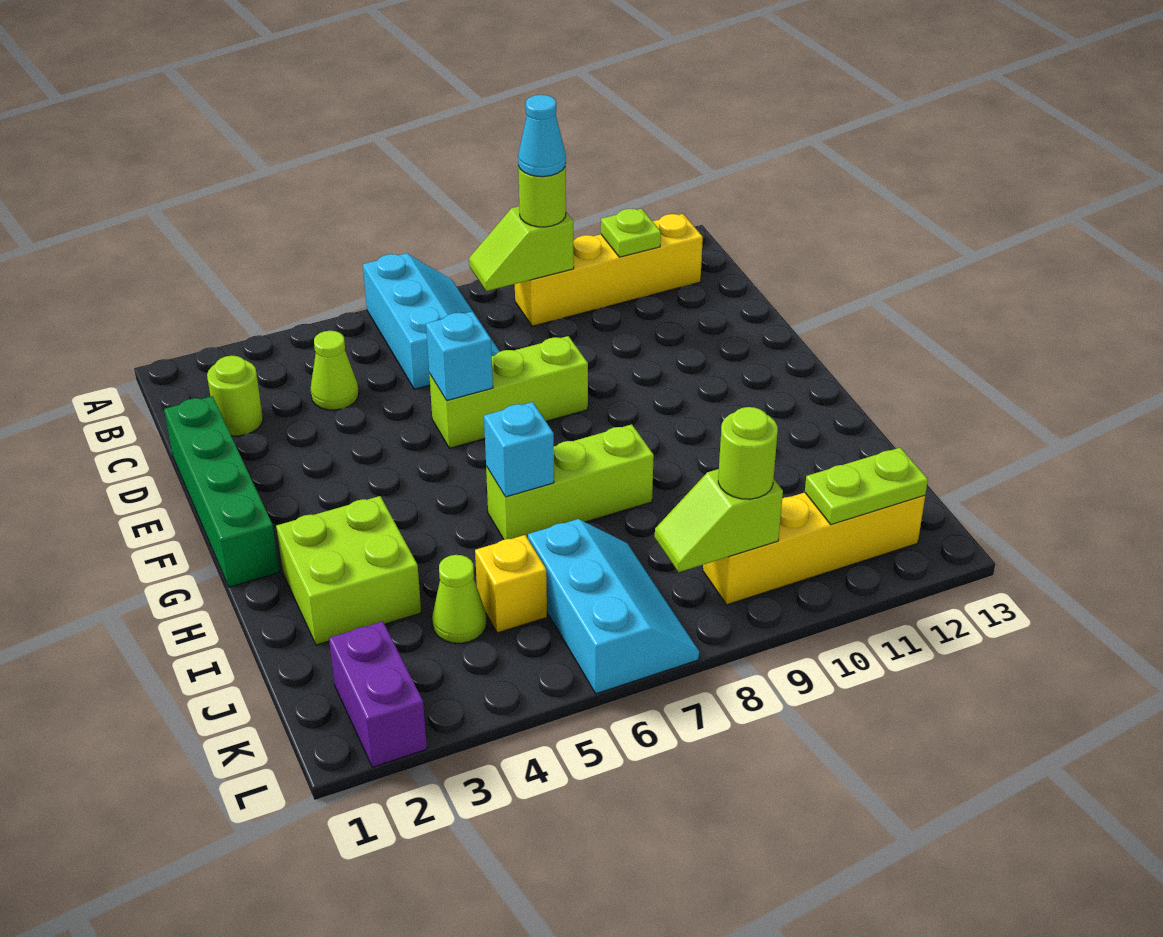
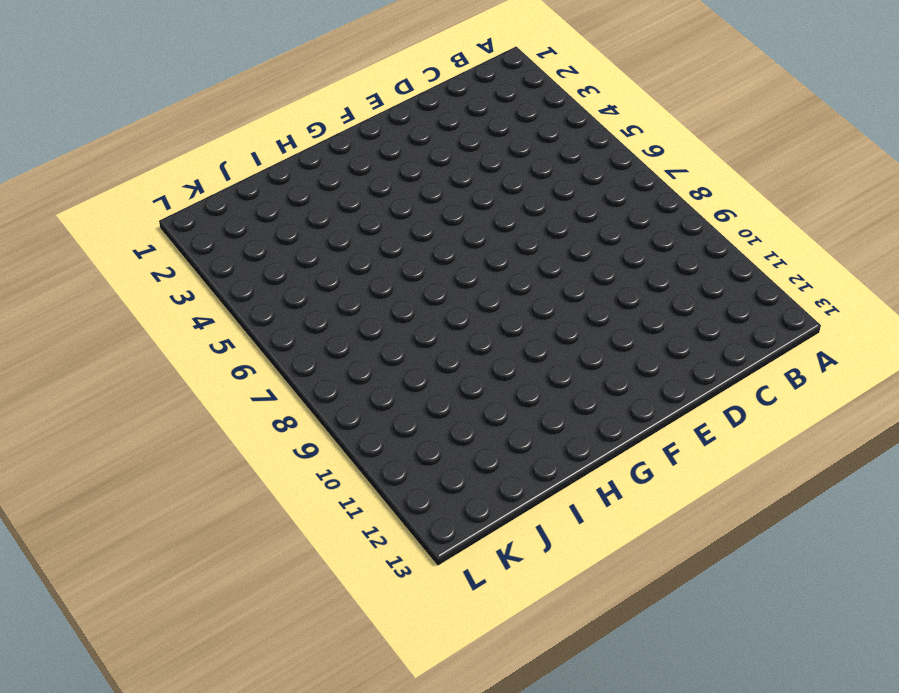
none -> cyan slope A6:C7 level 1 top 6
none -> yellow brick B9:B12 level 1
none -> lime round brick C2 level 1

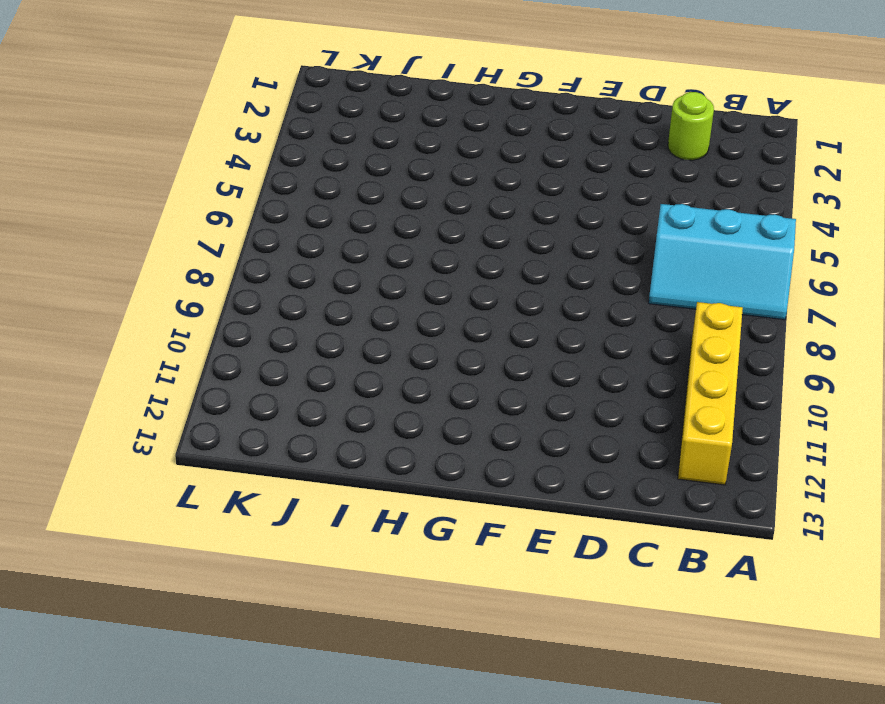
none -> lime cone C4 level 1
none -> green brick D1:G1 level 1
none -> lime brick E6:E8 level 1

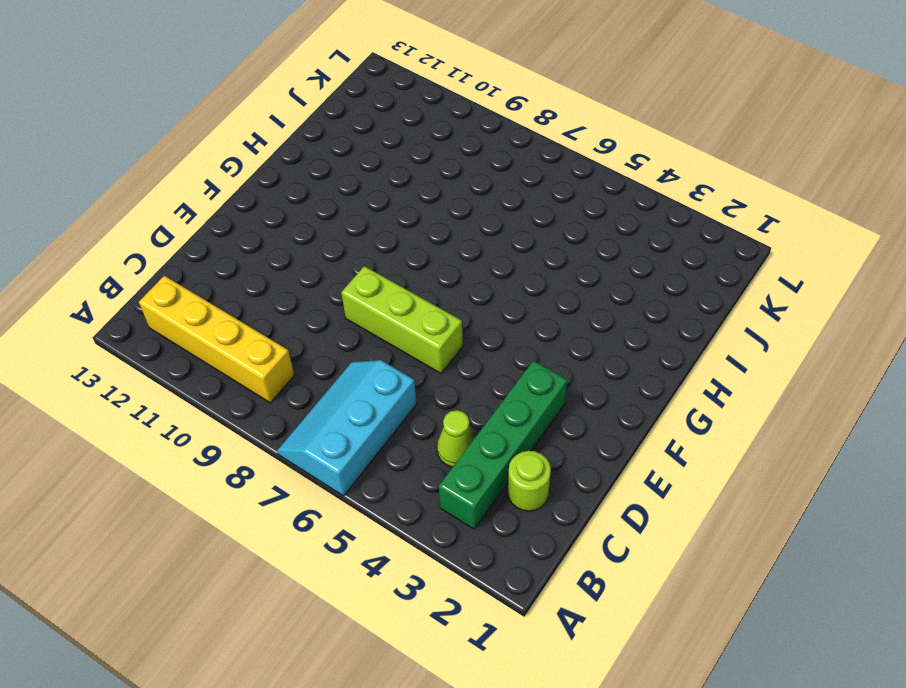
green brick B3:E3 level 1 -> green brick D1:G1 level 1
none -> lime brick H2:I3 level 1
none -> lime brick H6:H8 level 1
none -> lime cone J4 level 1

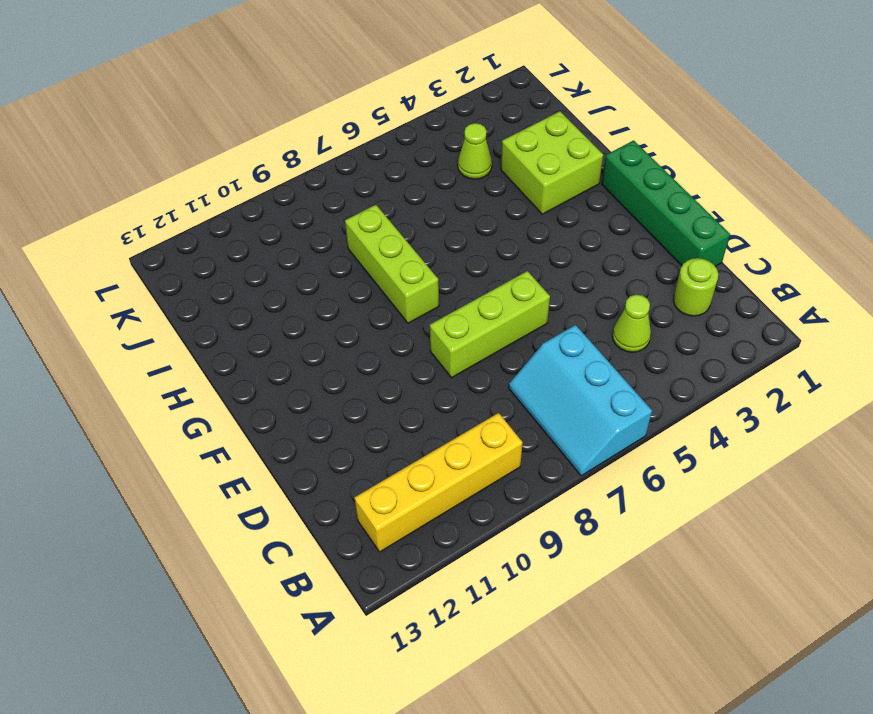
lime brick G8:I8 level 1 -> lime brick H6:H8 level 1
none -> yellow brick J5 level 1
none -> cyan slope J6:L7 level 1 top 6
none -> purple brick K2:L2 level 1

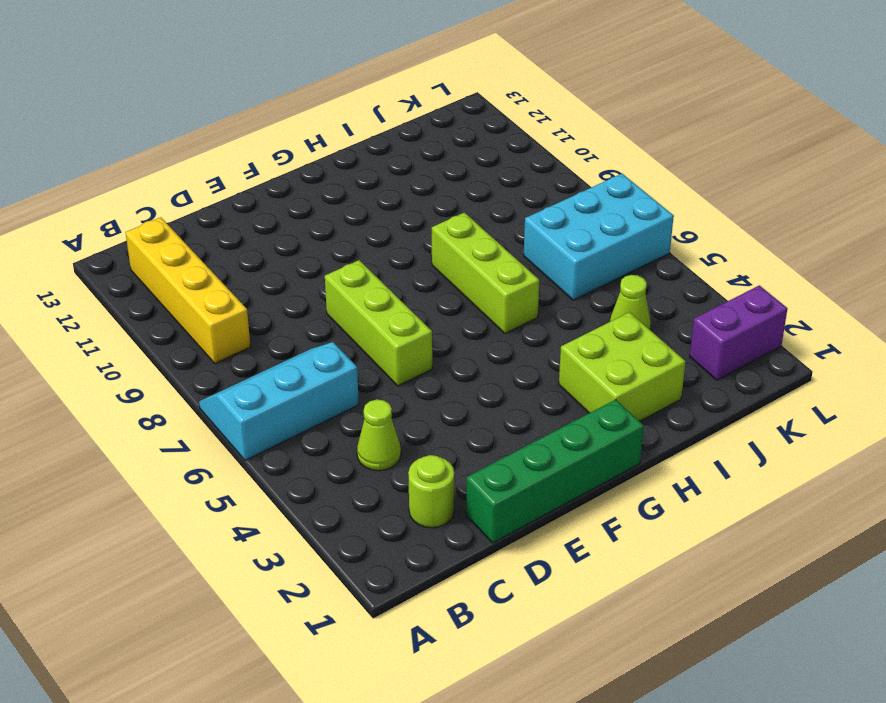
cyan brick J6:L7 level 1 -> cyan slope J6:L7 level 1 top 6
none -> yellow brick J5 level 1
none -> yellow brick K9:K12 level 1
none -> lime slope B8:B9 level 2 top 9

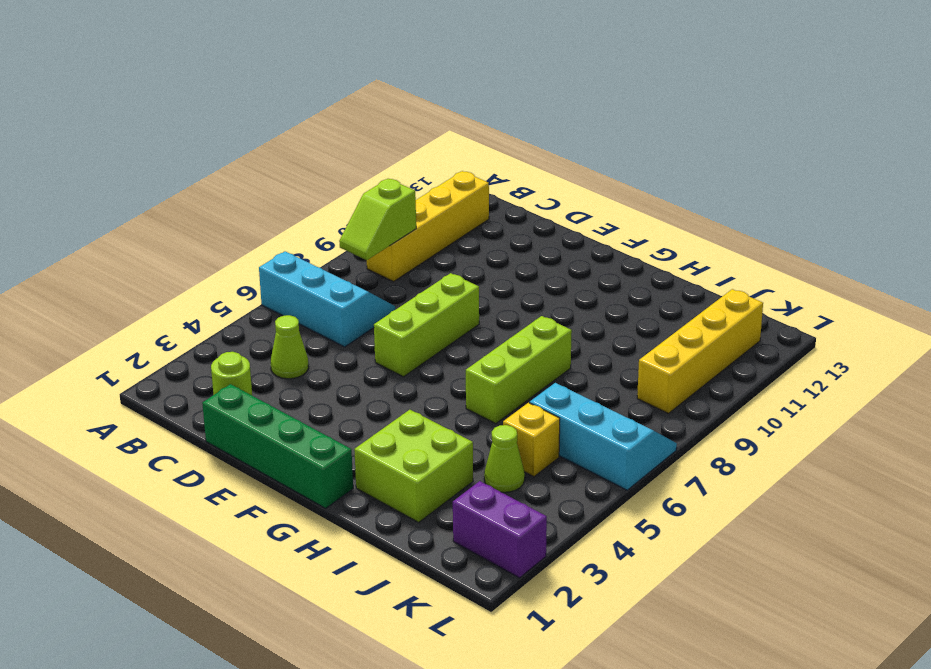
none -> lime plate B11 level 2
none -> cyan brick E6 level 2
none -> cyan brick H6 level 2

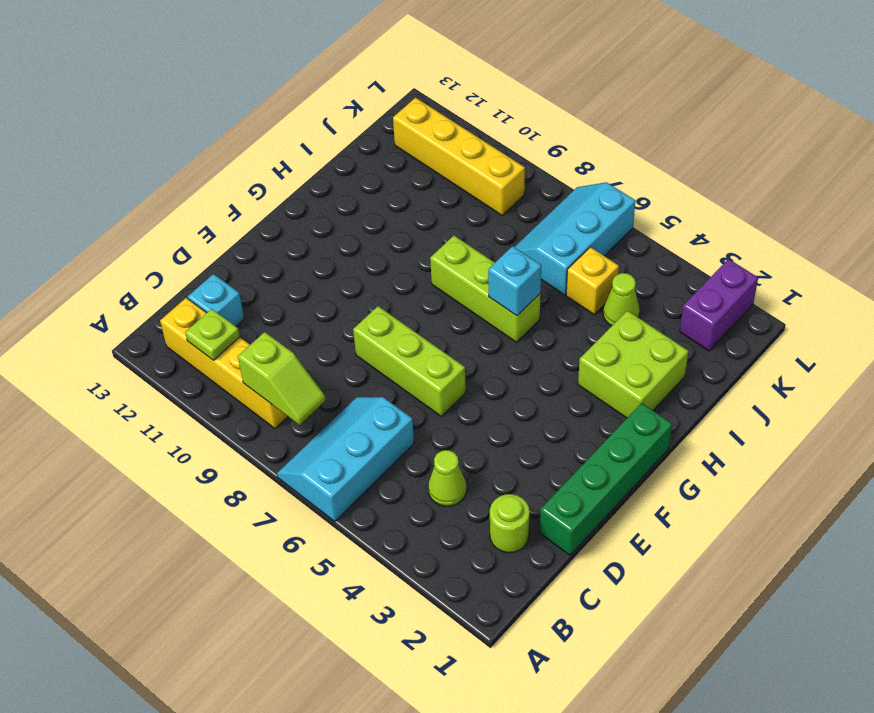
cyan brick C12 level 1 -> cyan brick E6 level 2
none -> lime slope K8:K9 level 2 top 9
none -> lime plate K11:K12 level 2
none -> lime round brick B9 level 3

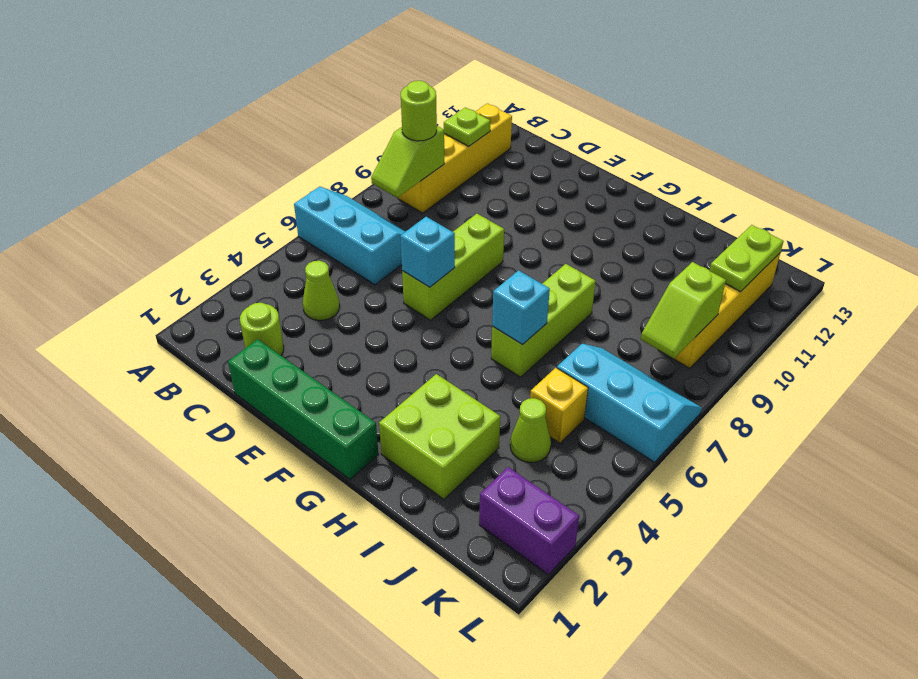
none -> lime round brick K9 level 3
none -> cyan cone B9 level 4

